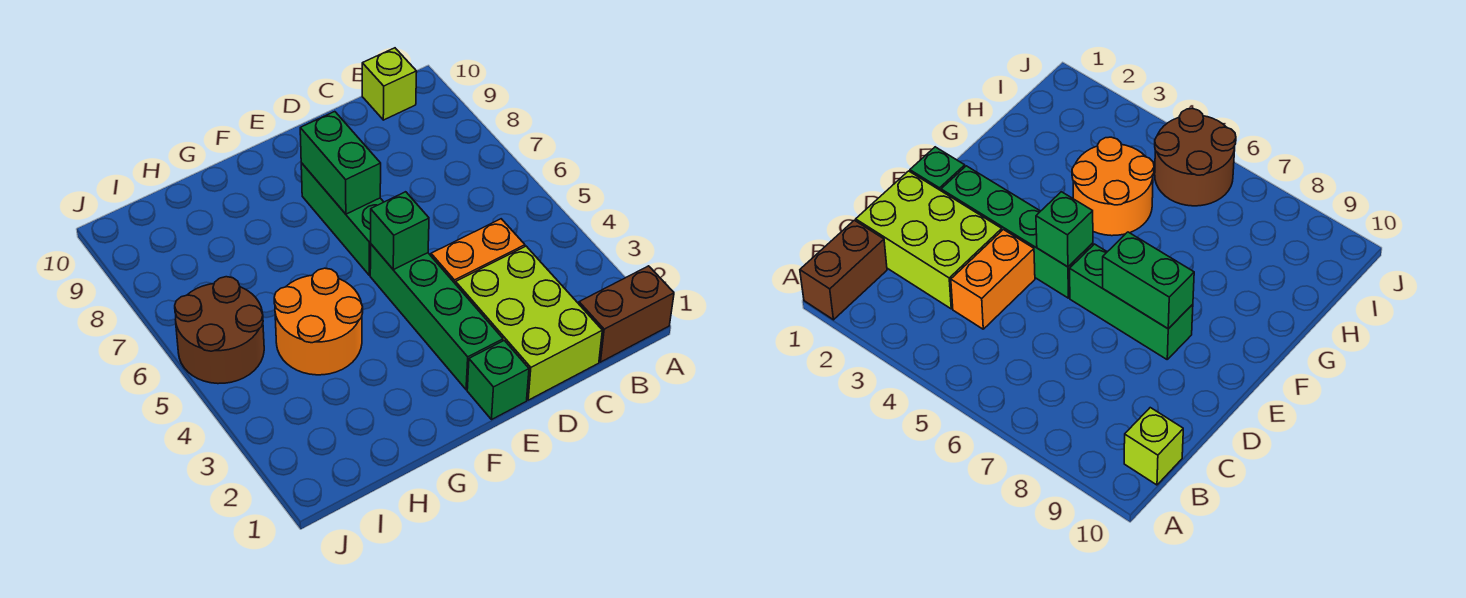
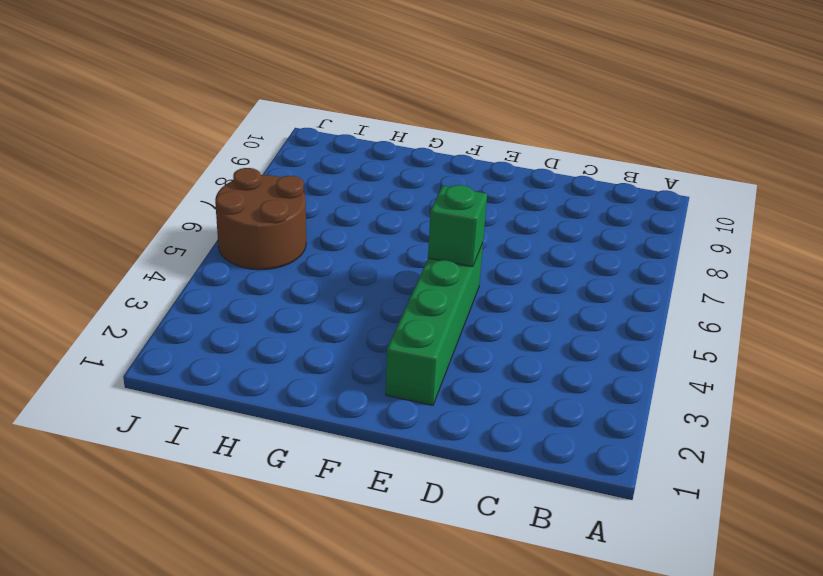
none -> brown brick A1:B1 level 1
none -> lime brick B10 level 1

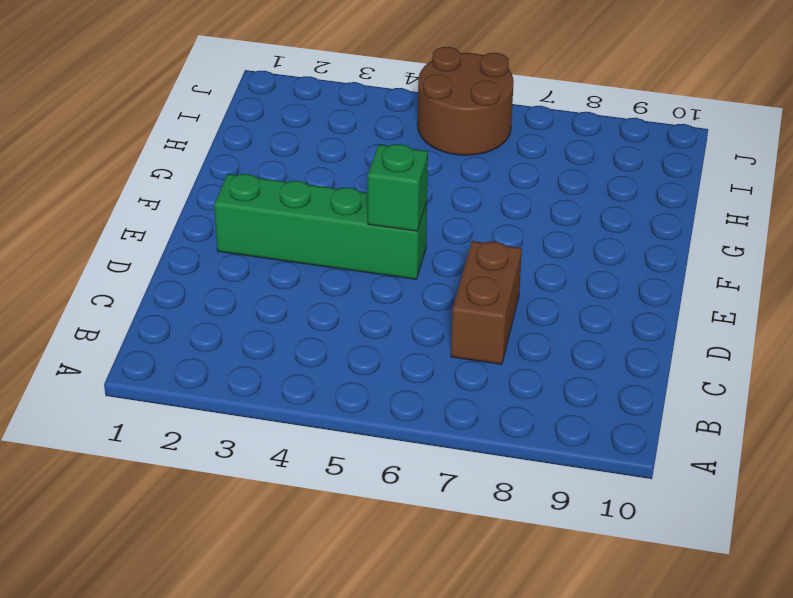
brown brick C7:D7 level 1 -> brown brick A1:B1 level 1
none -> lime brick B10 level 1
none -> lime brick C1:D3 level 1

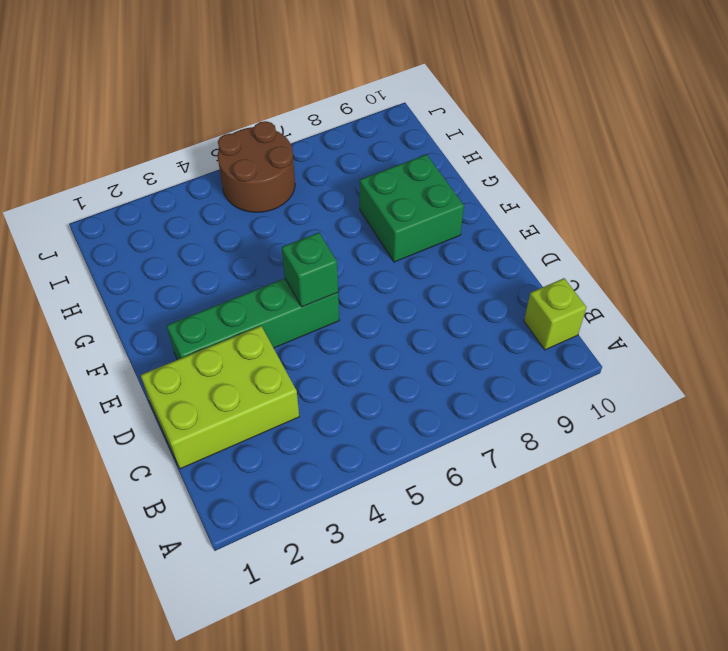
green brick F8:G9 level 1 -> none
none -> brown brick A1:B1 level 1
none -> orange brick C4:D4 level 1

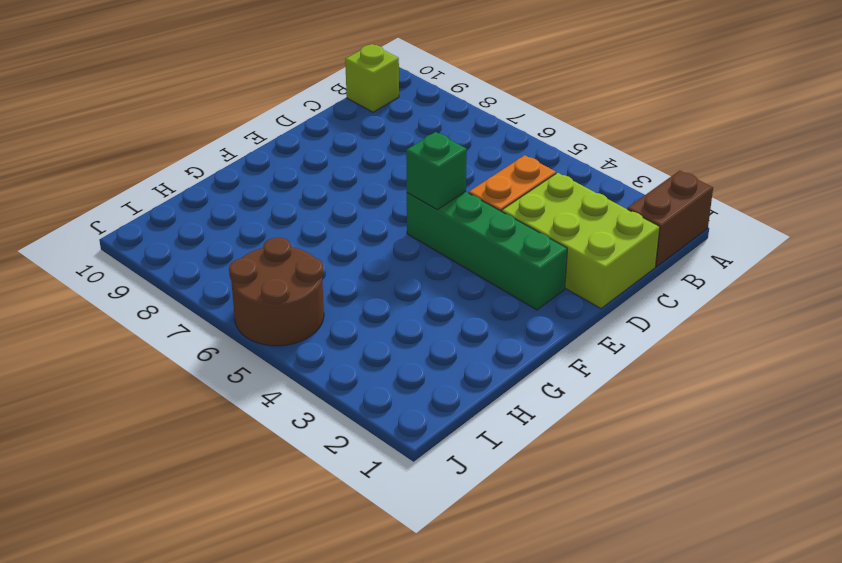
none -> green brick E1 level 1
none -> green brick E6:E8 level 1

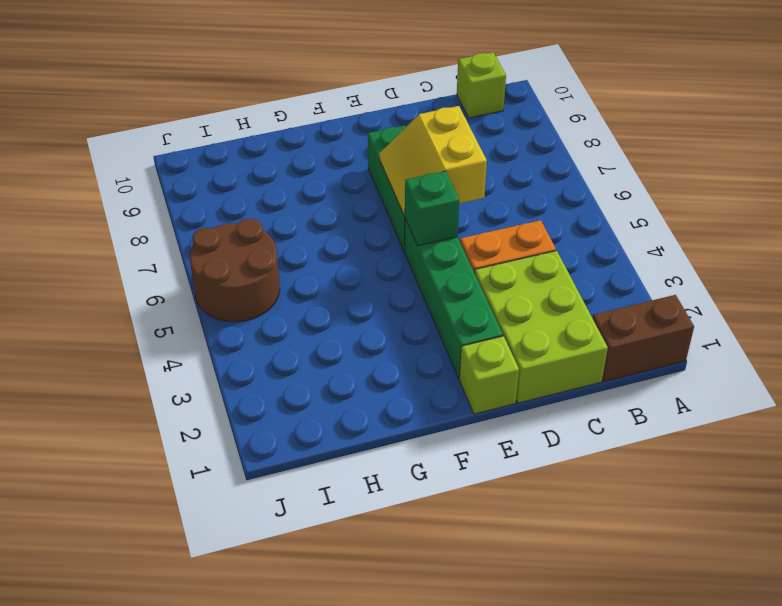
yellow slope D6:E7 level 2 top D -> green brick E7:E8 level 2
lime brick E1 level 1 -> green brick E1 level 1
none -> orange round brick G4:H5 level 1

